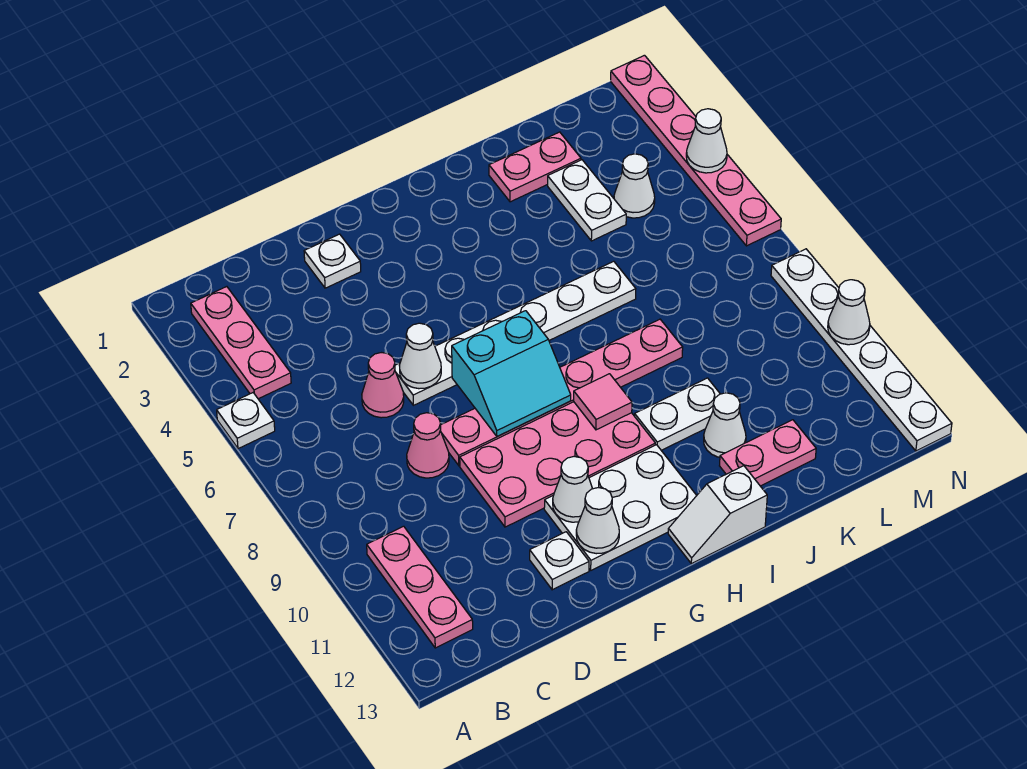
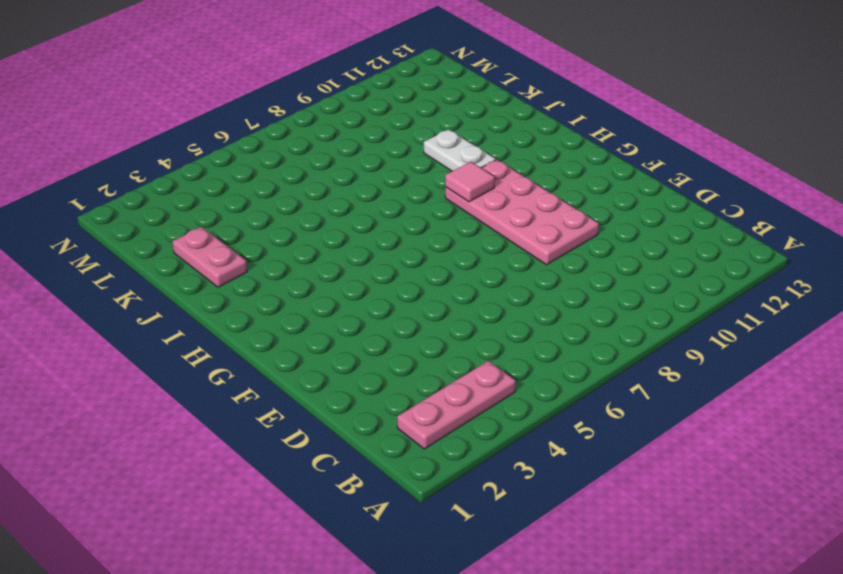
none -> white plate A5 level 1
none -> pink plate B10:B12 level 1
none -> pink cone D6 level 1

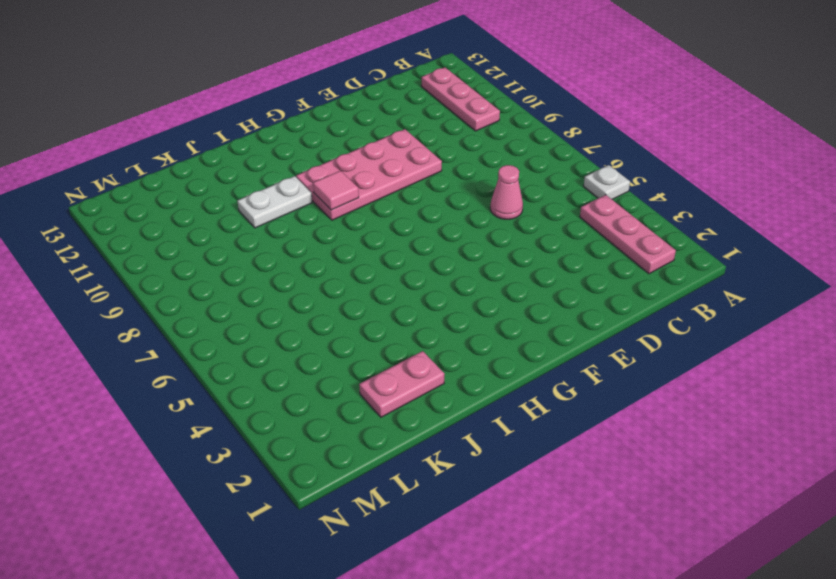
none -> pink cone D8 level 1
none -> white plate E2 level 1
none -> white plate E6:J6 level 1

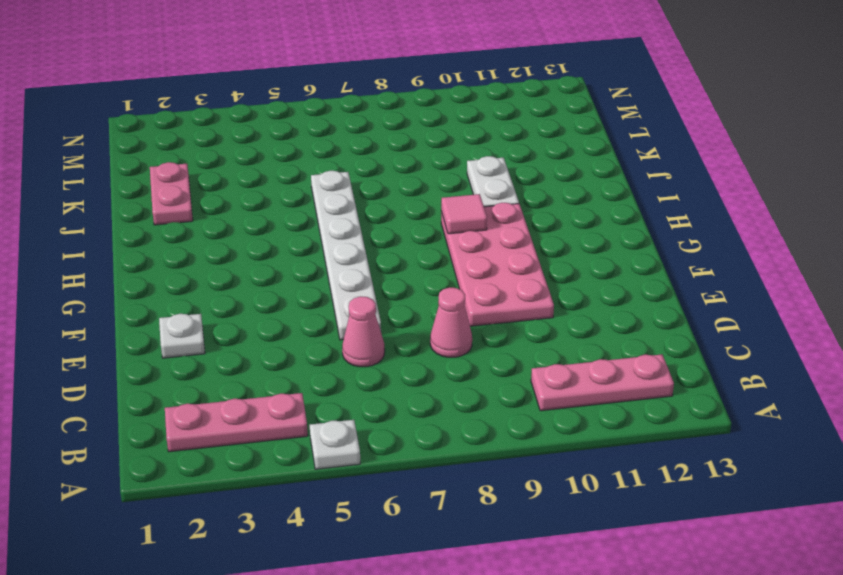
none -> pink plate E8:J8 level 1
none -> white plate E12 level 1
none -> white plate F11:H12 level 1

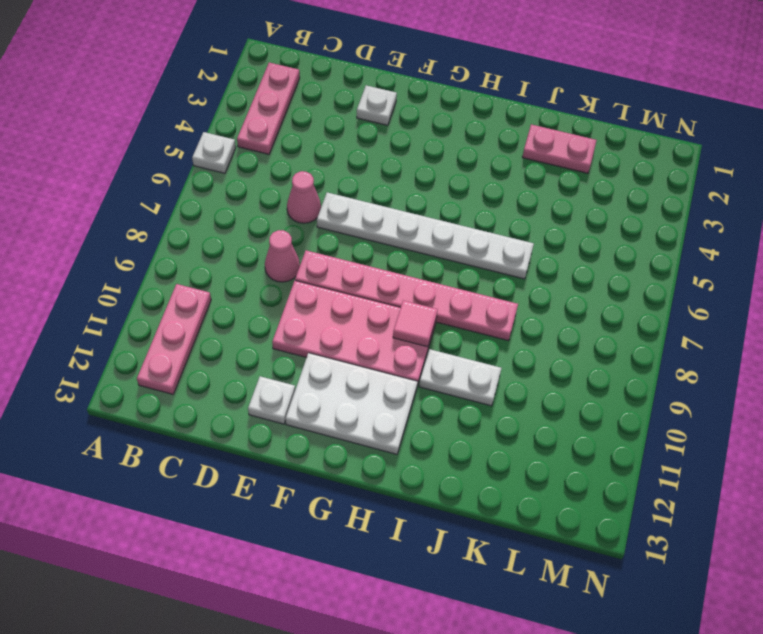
none -> white slope H13:I13 level 1 top I
none -> white cone J11 level 1
none -> pink plate J12:K12 level 1

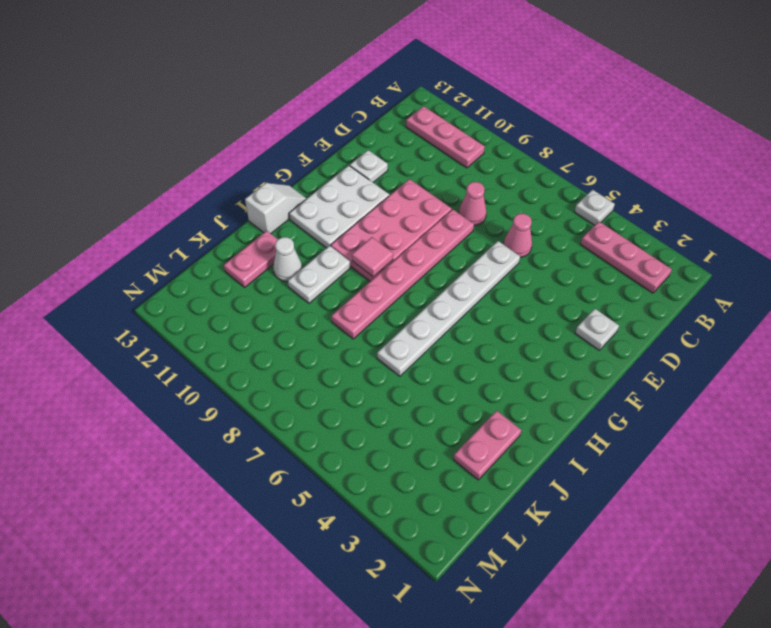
none -> white plate K3:K4 level 1
none -> white cone L4 level 1
none -> pink plate N1:N6 level 1

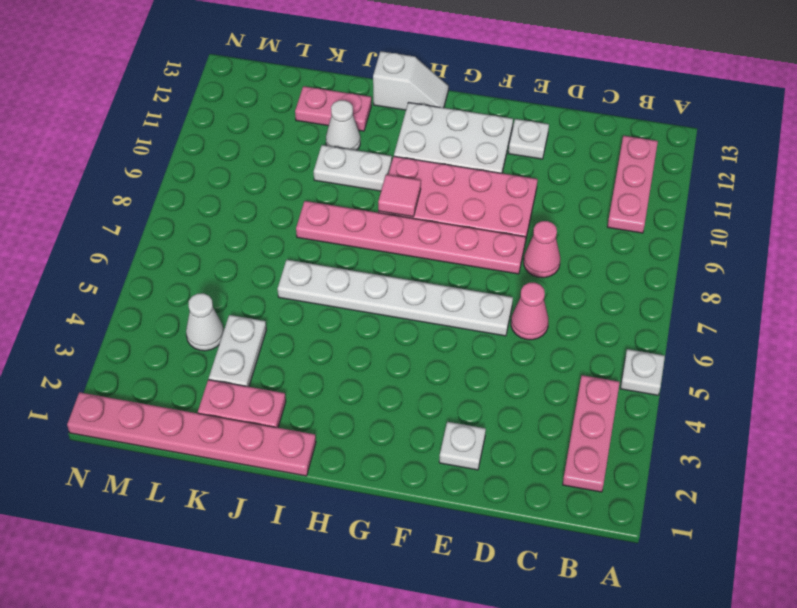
pink plate I1:N1 level 1 -> pink plate N1:N6 level 1
none -> white plate N8:N13 level 1
none -> white cone E6 level 2
none -> cyan slope F7:G8 level 2 top 7

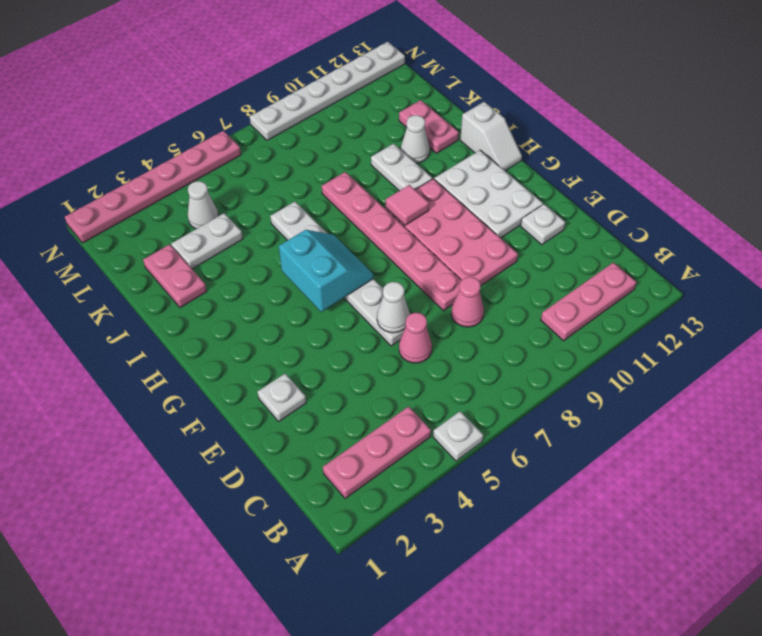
cyan slope G5:H6 level 2 top 5 -> cyan slope F7:G8 level 2 top 7
none -> white cone F11 level 2
none -> white cone F12 level 2
none -> white cone N4 level 2

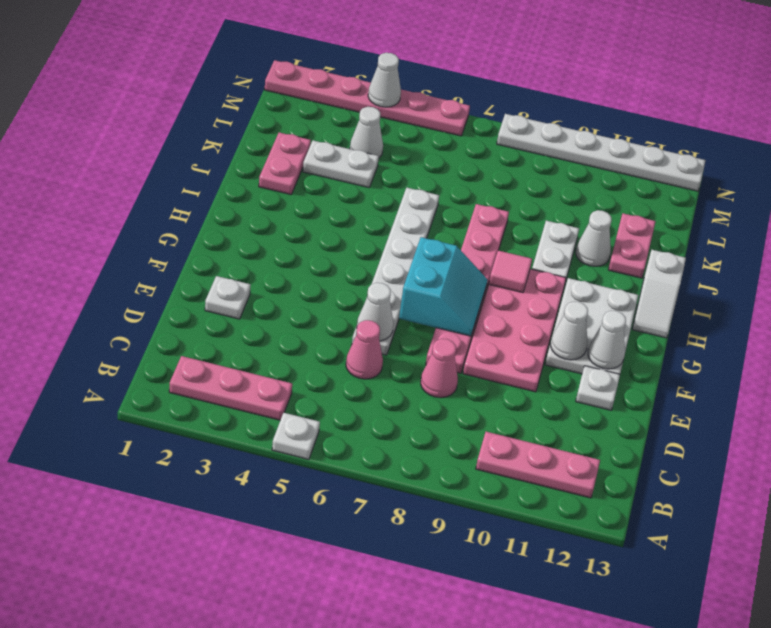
none -> white cone N10 level 2

